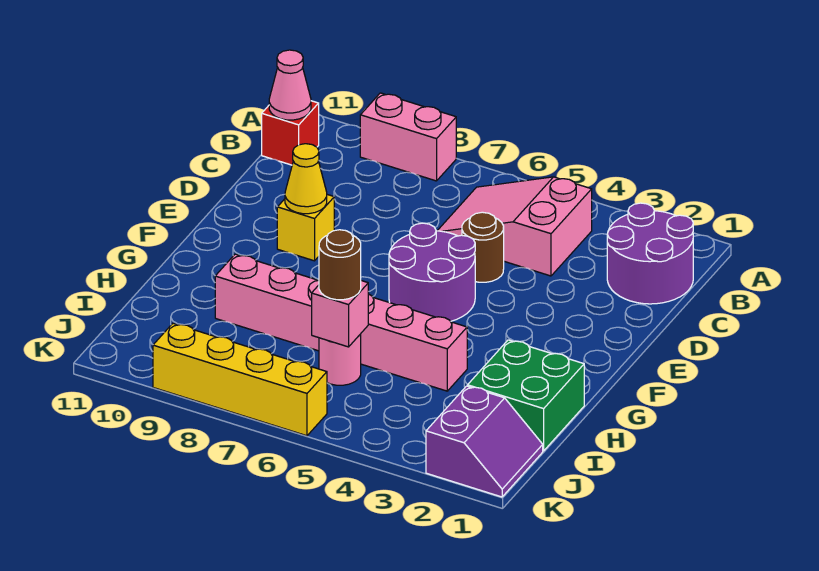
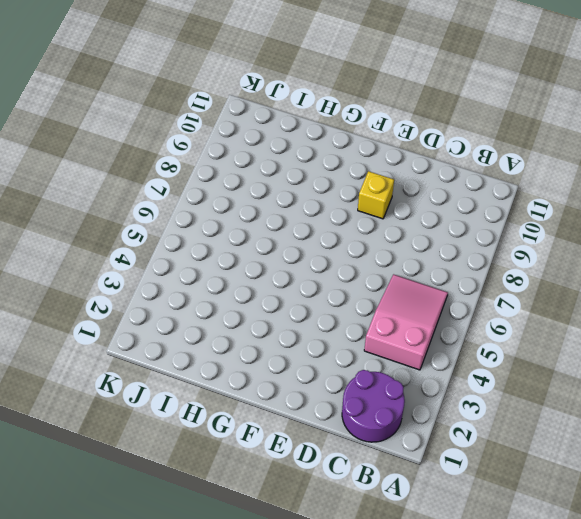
none -> pink brick A8:A9 level 1
none -> red brick B11 level 1
none -> brown round brick D5 level 1

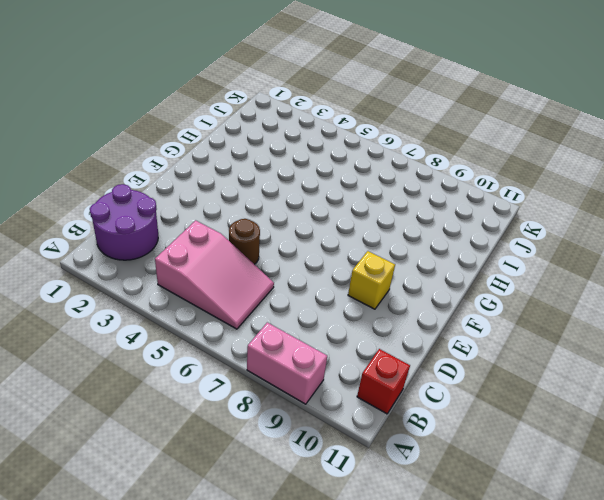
none -> purple round brick E5:F6 level 1
none -> green brick H1:I2 level 1
none -> pink brick H4:H9 level 1

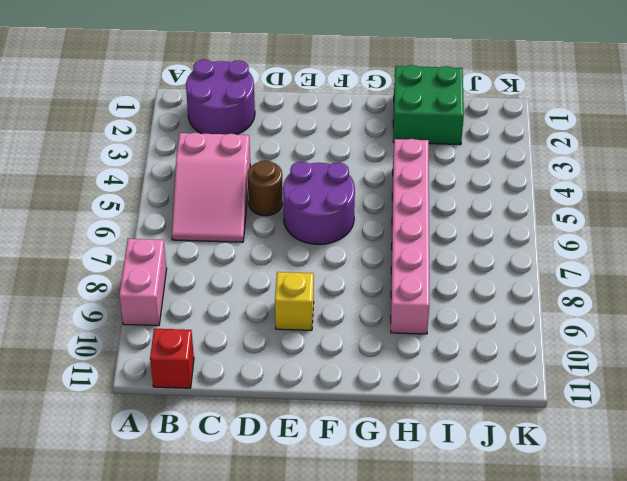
none -> pink round brick I6 level 1
none -> purple slope J1:K2 level 1 top 2
none -> yellow brick K6:K9 level 1

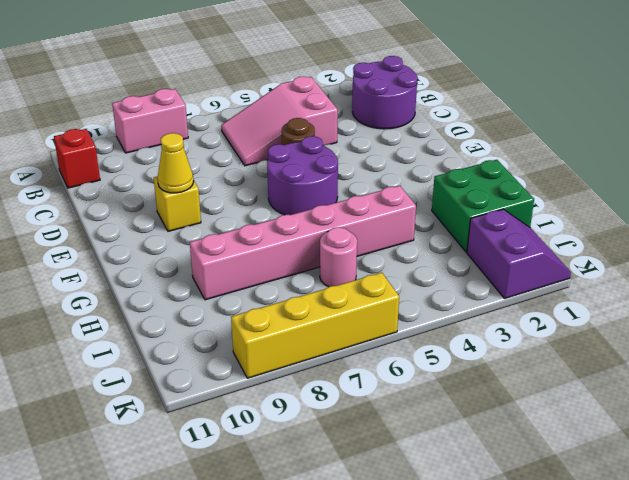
none -> pink cone B11 level 2
none -> pink brick I6 level 2
none -> brown round brick I6 level 3

